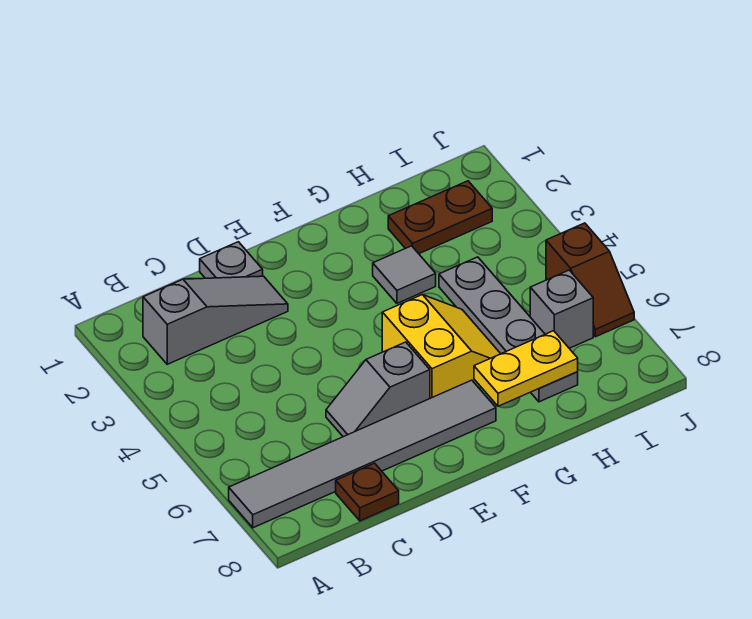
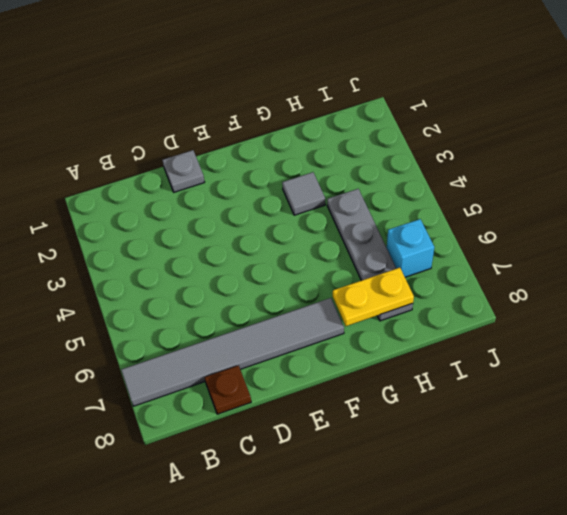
cyan brick I6 level 1 -> grey brick I6 level 1
none -> grey slope B2:D2 level 1 top B
none -> grey slope D6:E6 level 1 top E
none -> yellow slope F5:G6 level 1 top F

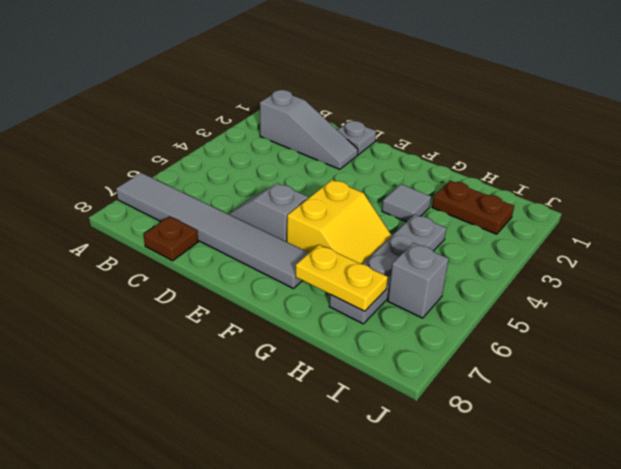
none -> brown slope J5:J6 level 1 top 5

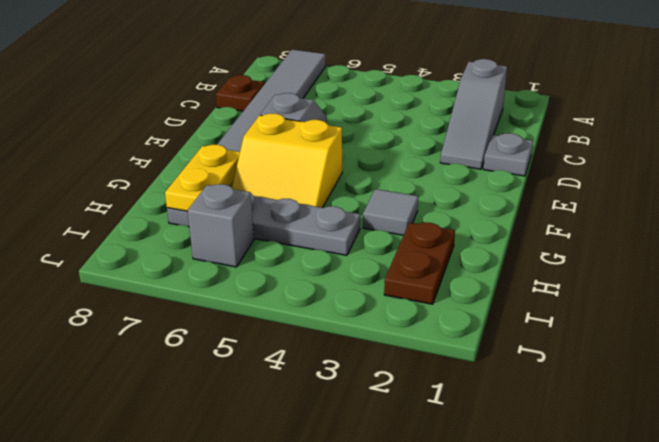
none -> brown slope J5:J6 level 1 top 5

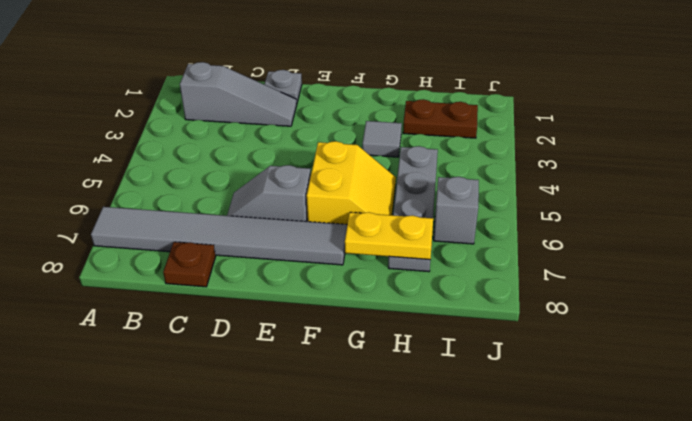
none -> brown slope J5:J6 level 1 top 5

